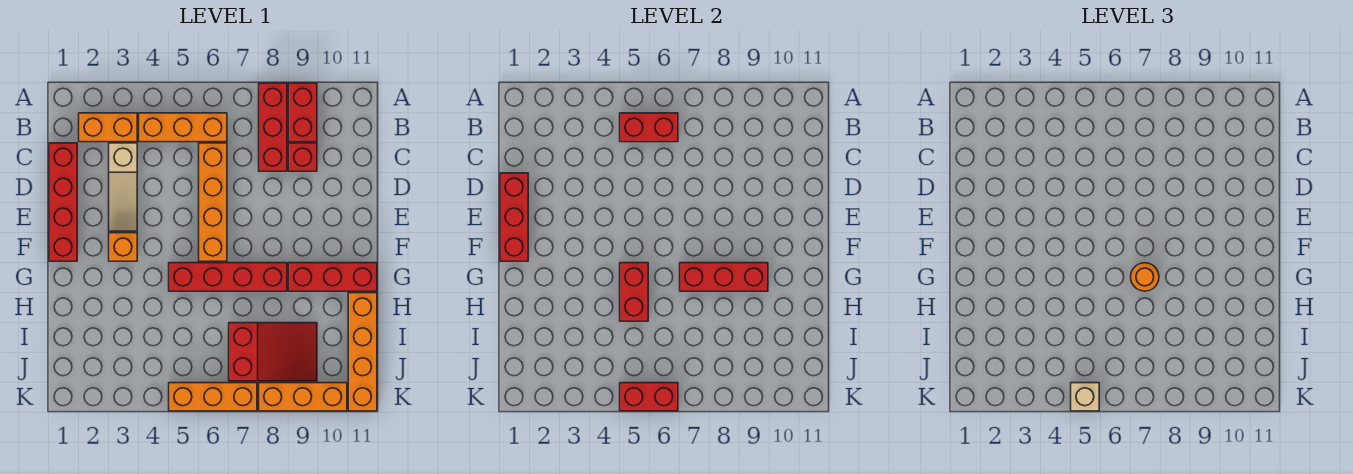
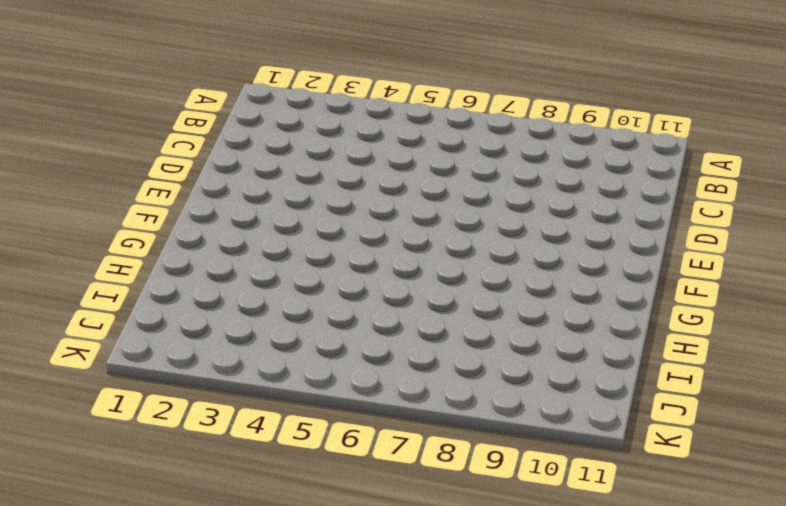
none -> red brick A8:C8 level 1
none -> red brick A9:B9 level 1
none -> orange brick B2:B3 level 1

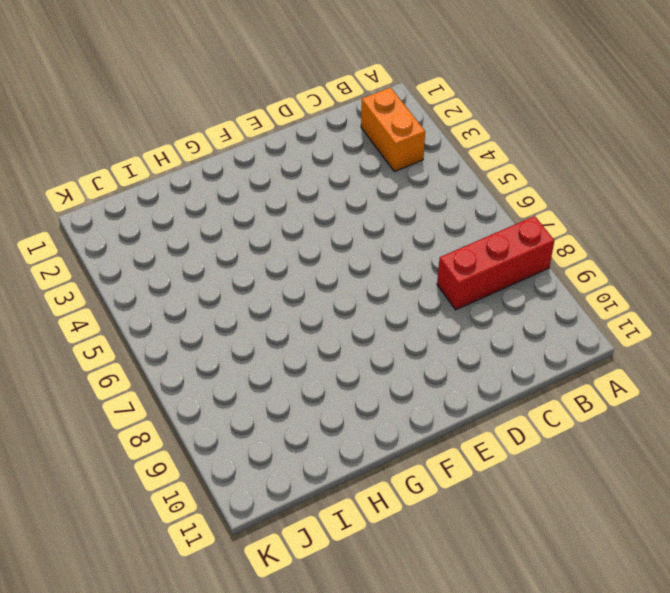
none -> red brick A9:B9 level 1
none -> orange brick B4:B6 level 1
none -> red brick C1:F1 level 1

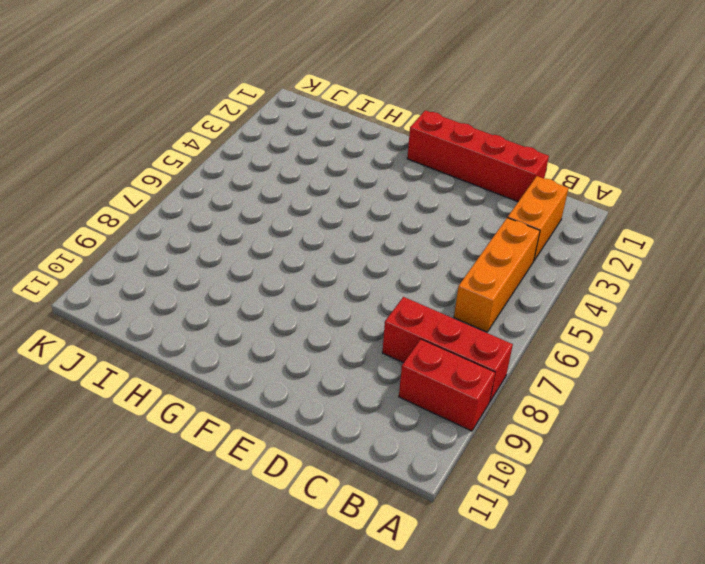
none -> tan slope C3:E3 level 1 top C
none -> orange brick C6:F6 level 1
none -> red brick C9 level 1

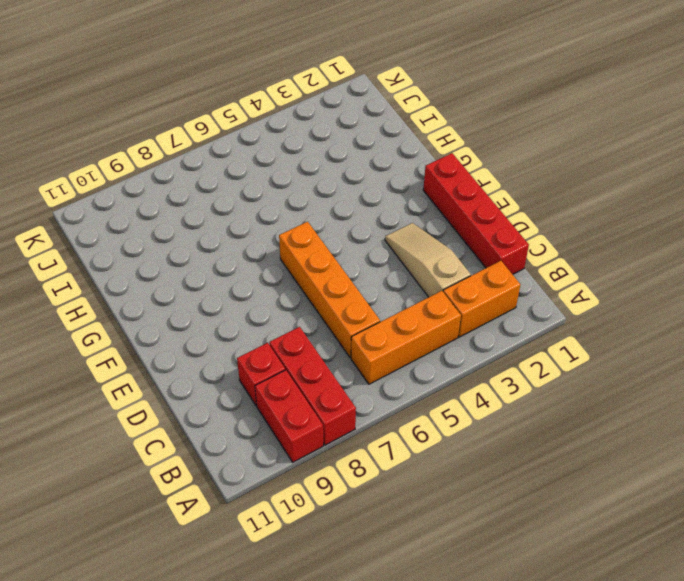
none -> orange brick F3 level 1
none -> red brick G5:G8 level 1
none -> red brick G9:G11 level 1

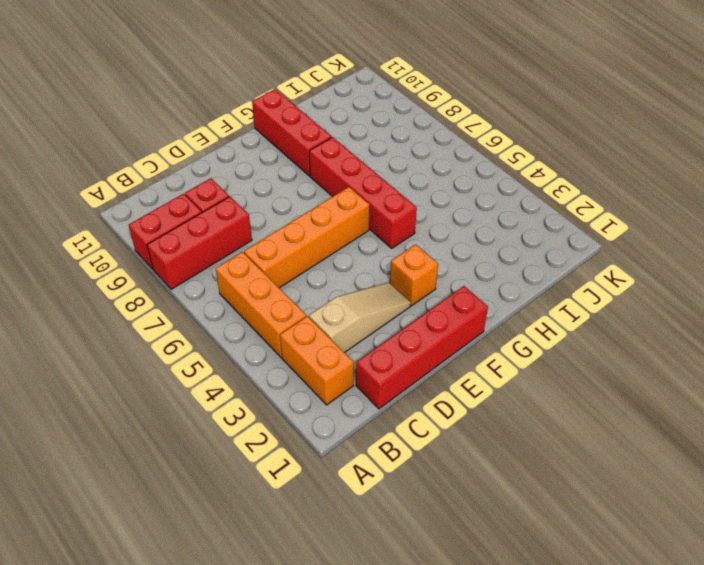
none -> orange brick H11:K11 level 1
none -> red slope I7:J9 level 1 top 7
none -> orange brick K5:K7 level 1

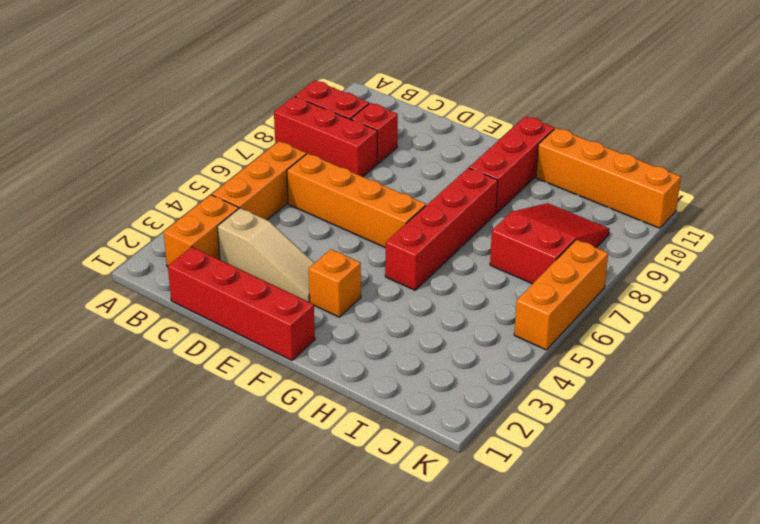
none -> orange brick K8:K10 level 1
none -> red brick B5:B6 level 2
none -> red brick D1:F1 level 2

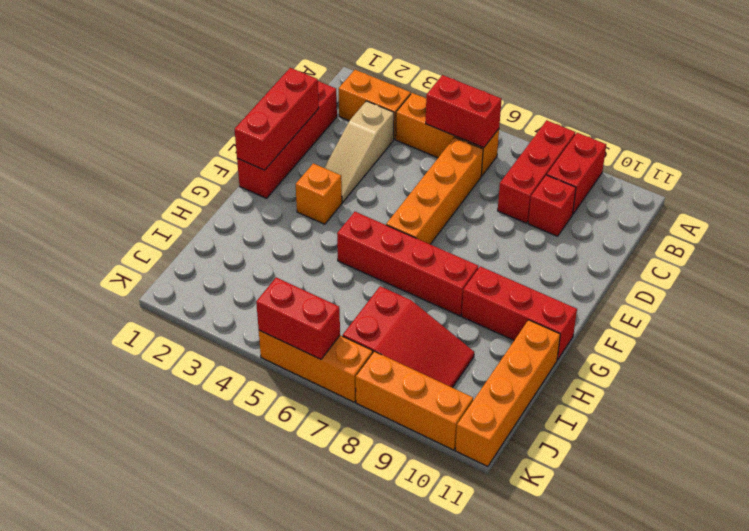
none -> red brick G5:H5 level 2
none -> red brick G7:G9 level 2
none -> orange round brick G7 level 3

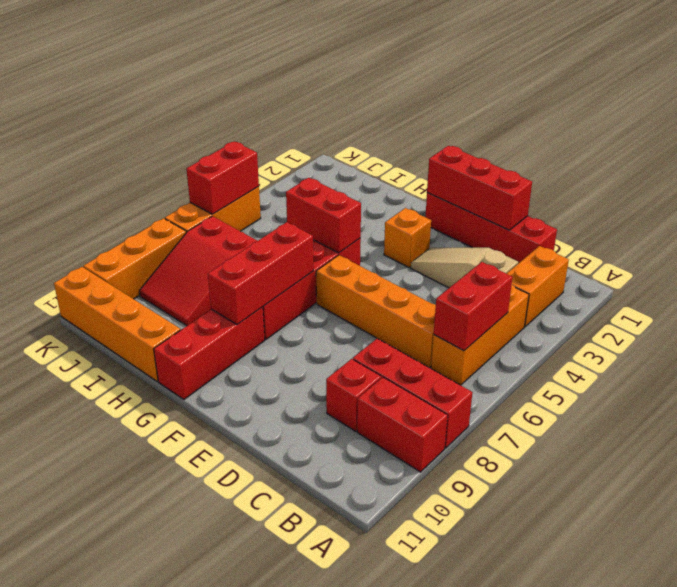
none -> orange round brick G7 level 3
none -> tan brick K5 level 3

